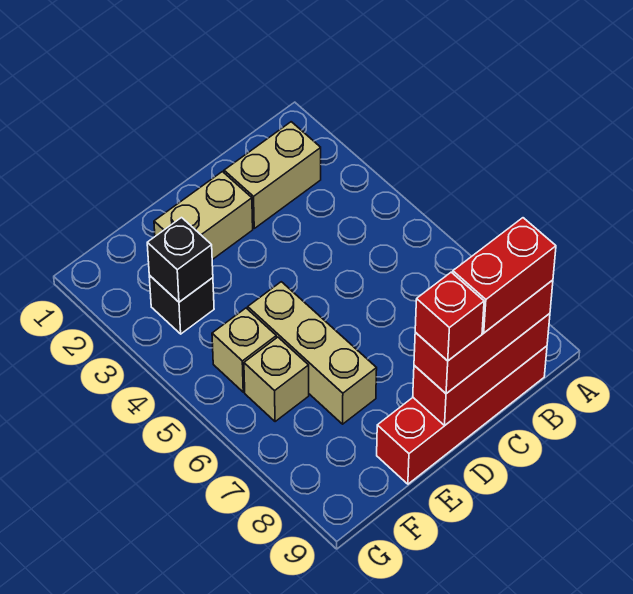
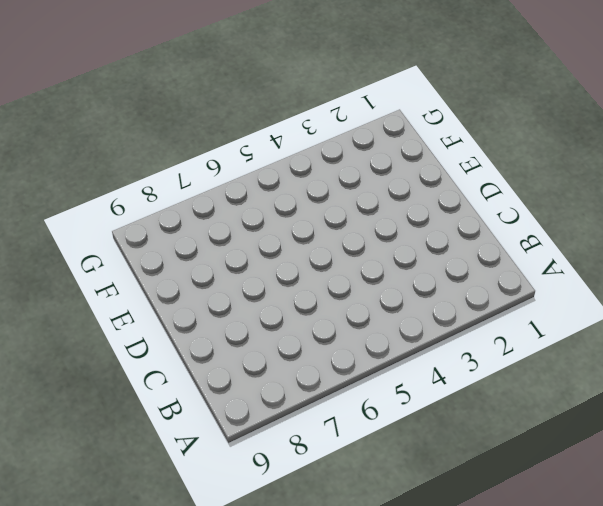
none -> tan brick B2:C2 level 1
none -> red brick B9:E9 level 1
none -> tan brick D2:E2 level 1

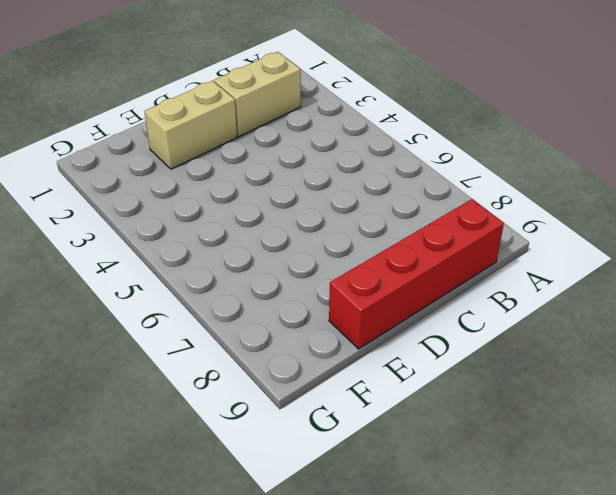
none -> tan brick E5:E7 level 1
none -> black brick F3 level 1
none -> tan brick F5 level 1

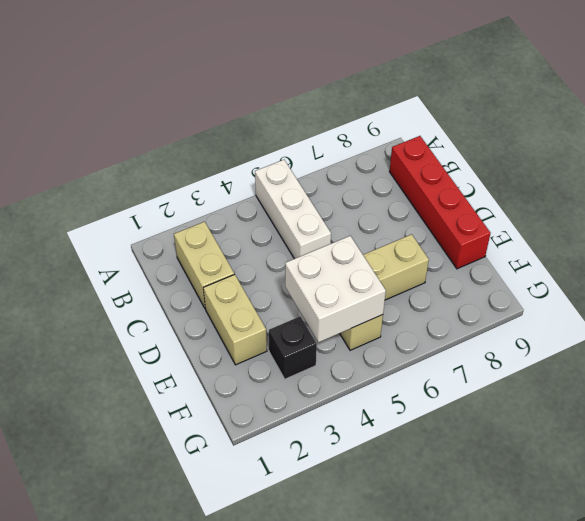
white brick A5:C5 level 1 -> none
white brick E4:F5 level 2 -> none
none -> tan brick F6 level 1
none -> red brick B9:D9 level 2
none -> black brick F3 level 2

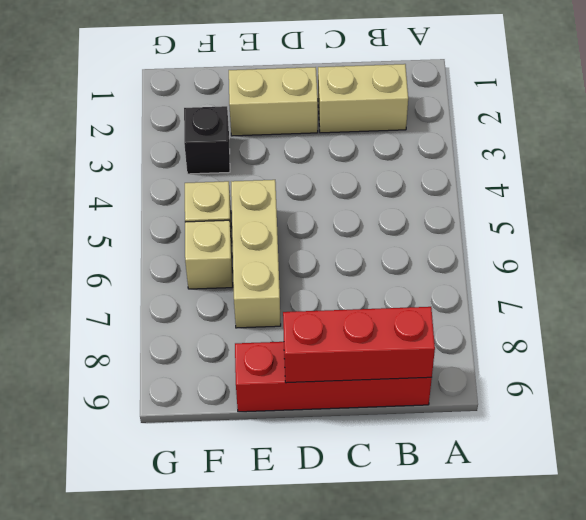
none -> black brick F3 level 2
none -> red brick B9:D9 level 3
none -> red brick B9:C9 level 4

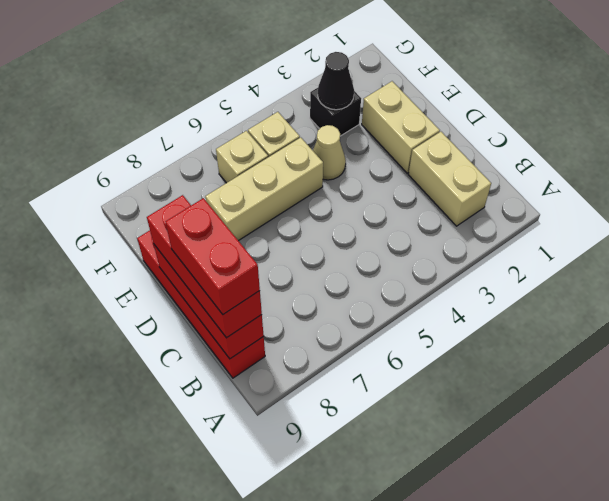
tan cone E4 level 1 -> none
black cone F3 level 2 -> black brick F3 level 2
none -> red brick D9 level 4

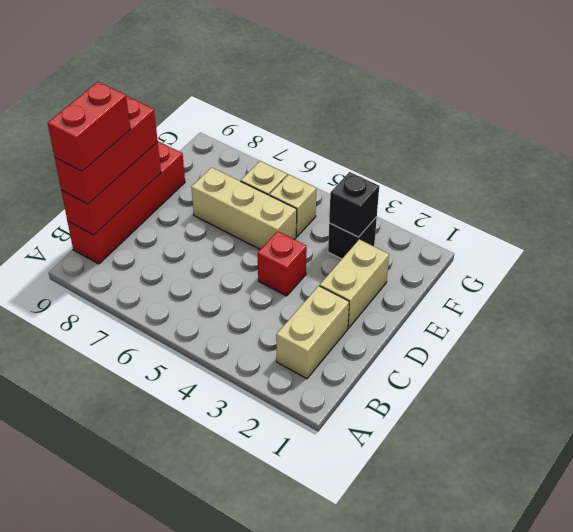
red brick D4 level 1 -> red brick D9 level 4

